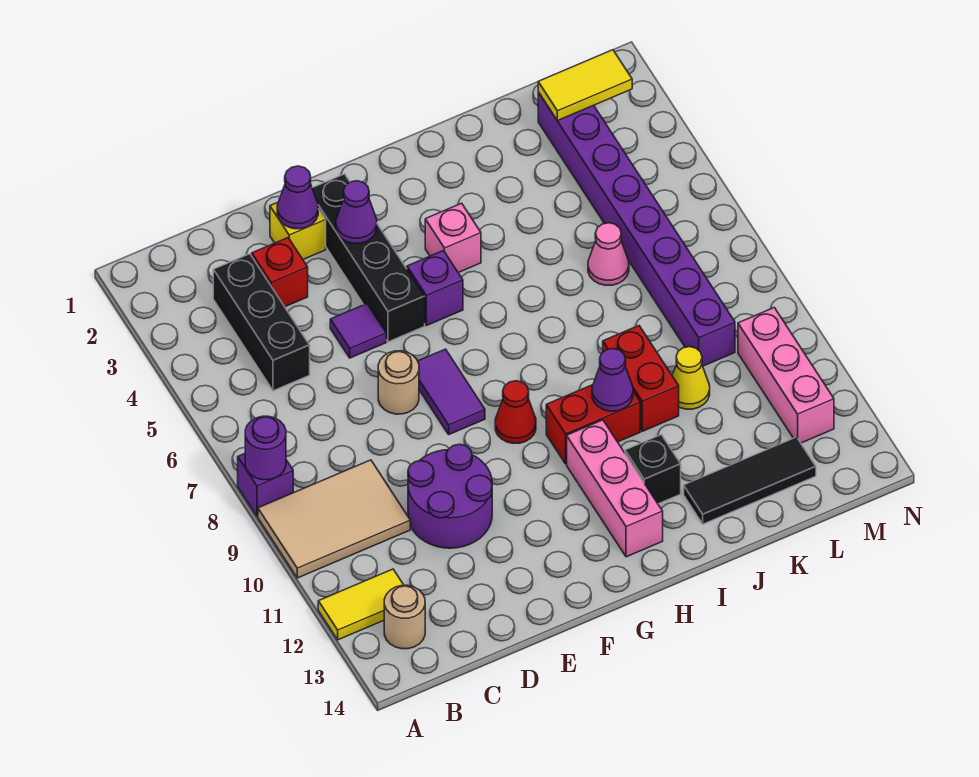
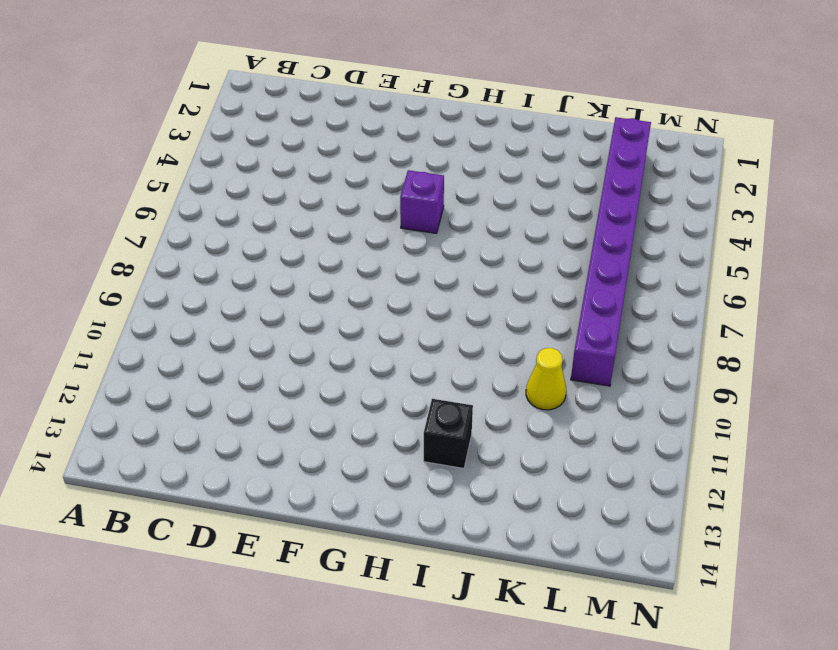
none -> purple brick A8 level 1
none -> tan tile A9:C10 level 1
none -> yellow tile A12:B12 level 1

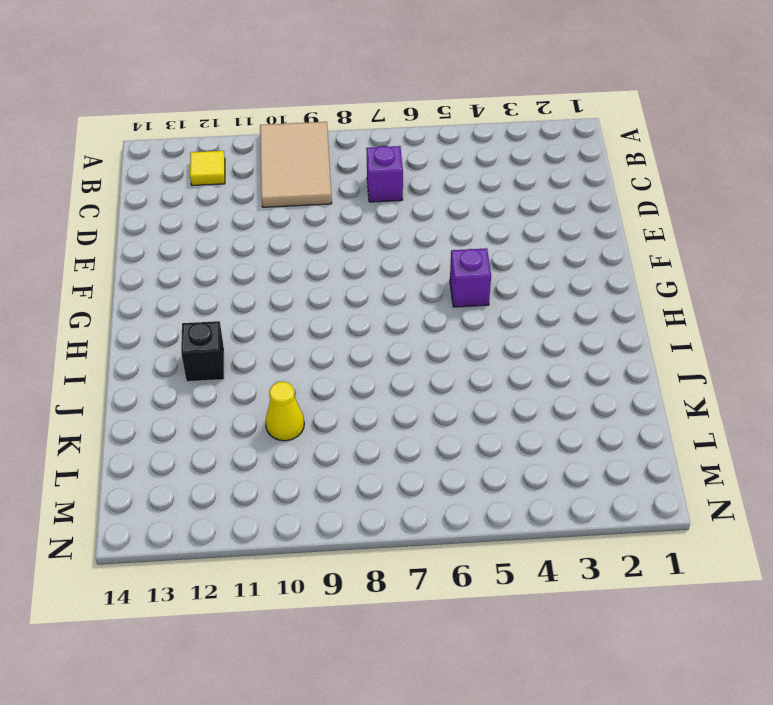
yellow tile B12 level 1 -> yellow tile A12:B12 level 1
purple brick C7 level 1 -> purple brick A8 level 1
none -> tan round brick B13 level 1
none -> black brick C3:C5 level 1
none -> red brick D3 level 1

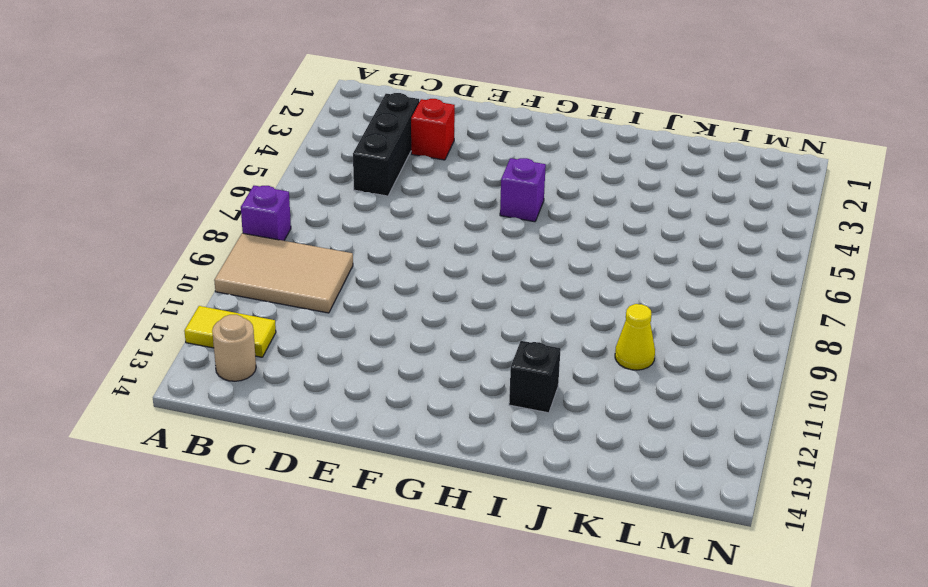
none -> purple round brick D10:E11 level 1
none -> yellow brick E2 level 1
none -> purple tile E5 level 1

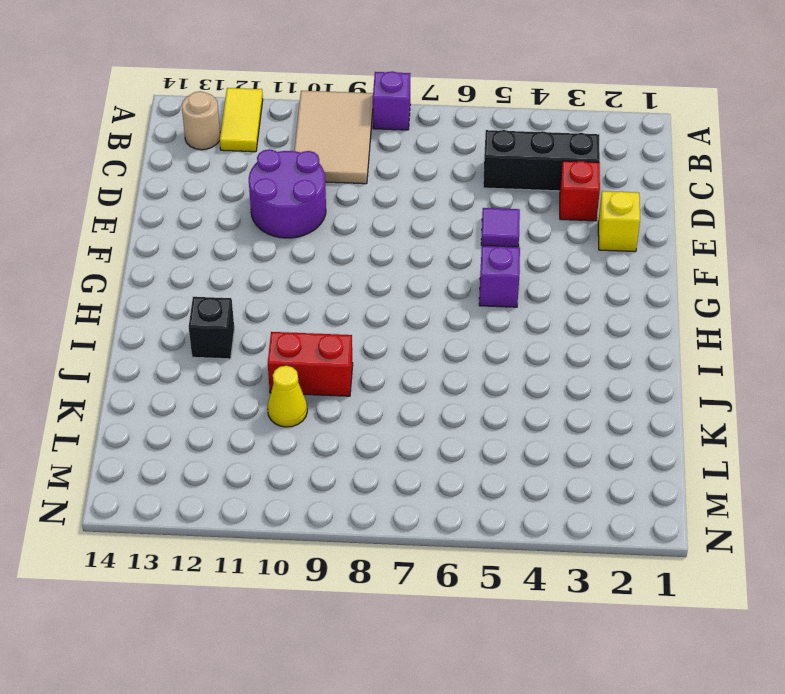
none -> tan round brick E7 level 1
none -> black brick F2:F5 level 1
none -> purple tile F7:F8 level 1

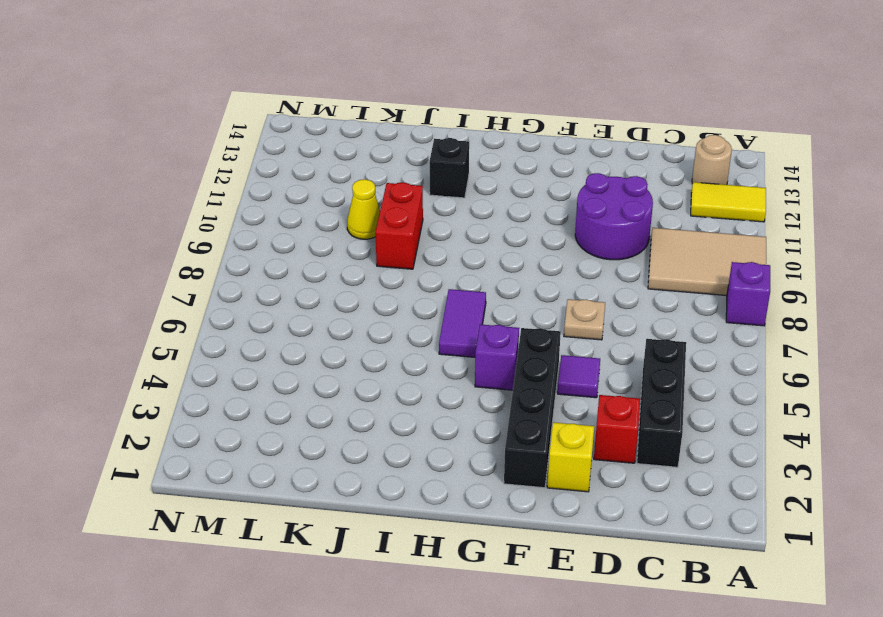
tan plate E7 level 1 -> tan round brick E7 level 1
purple tile H6:H7 level 1 -> purple tile F7:F8 level 1
none -> red cone G9 level 1
none -> pink brick H4 level 1
none -> red brick H10:I10 level 1

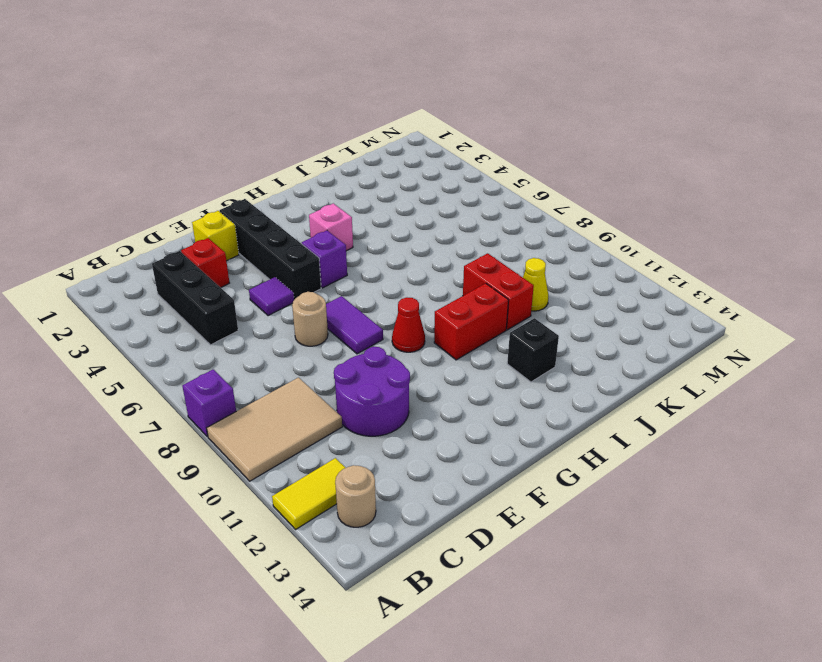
none -> pink brick H11:H13 level 1
none -> black tile J13:L13 level 1
none -> pink cone K6 level 1

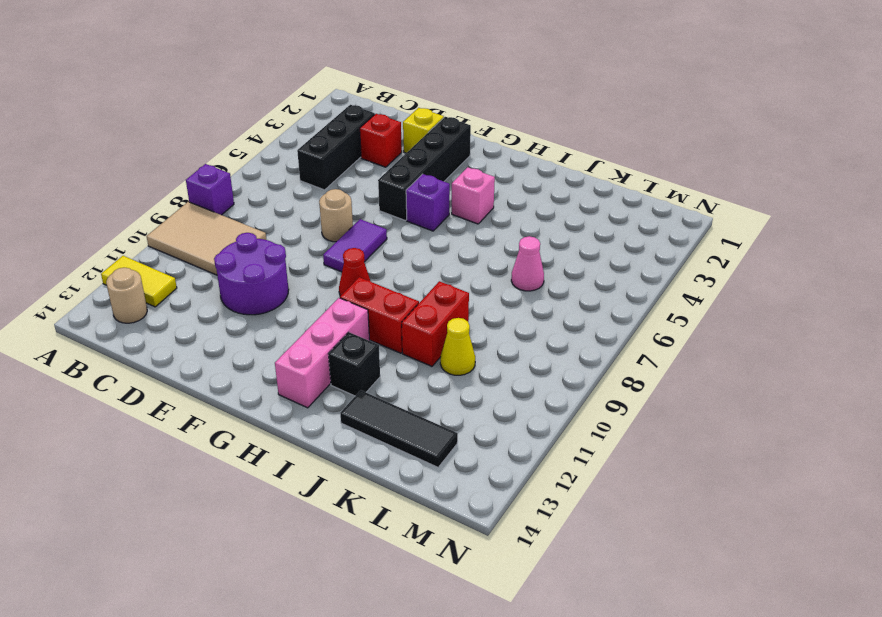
none -> purple tile E5 level 1
none -> purple brick L2:L9 level 1
none -> pink brick M10:M12 level 1

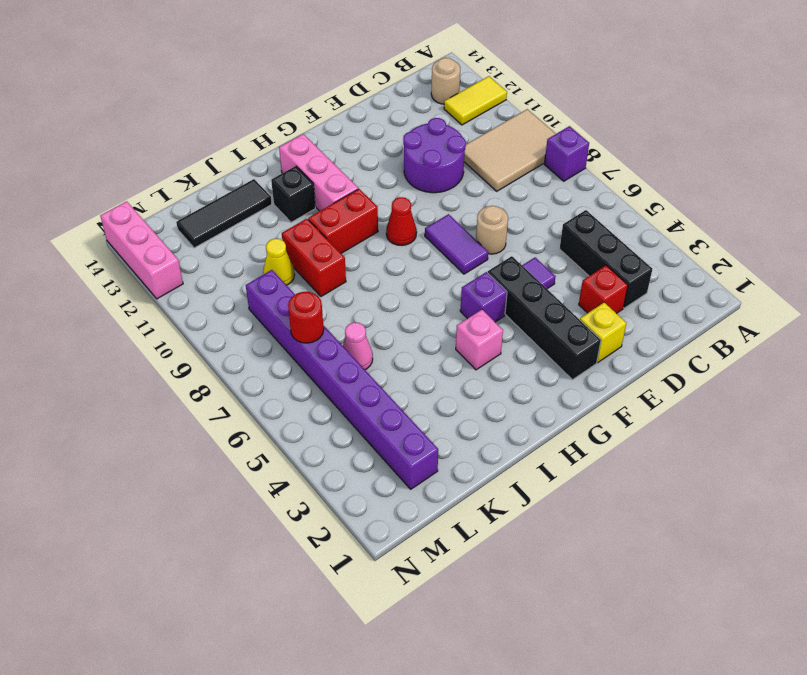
red round brick L7 level 2 -> none
pink brick N12:N14 level 1 -> pink brick M10:M12 level 1
none -> purple round brick A8 level 2
none -> purple cone E2 level 2
none -> purple cone F3 level 2

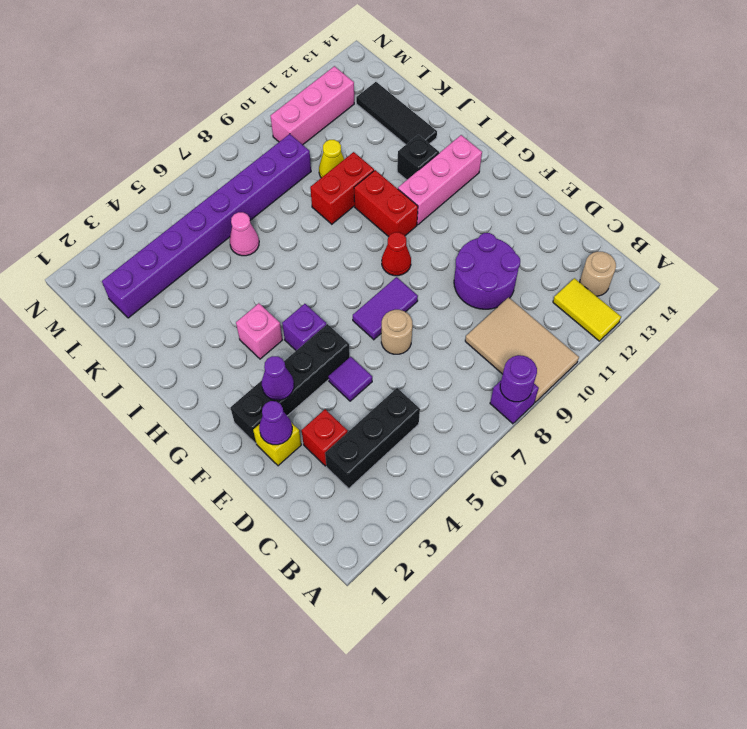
none -> purple cone I10 level 2
none -> yellow tile L2:M2 level 2

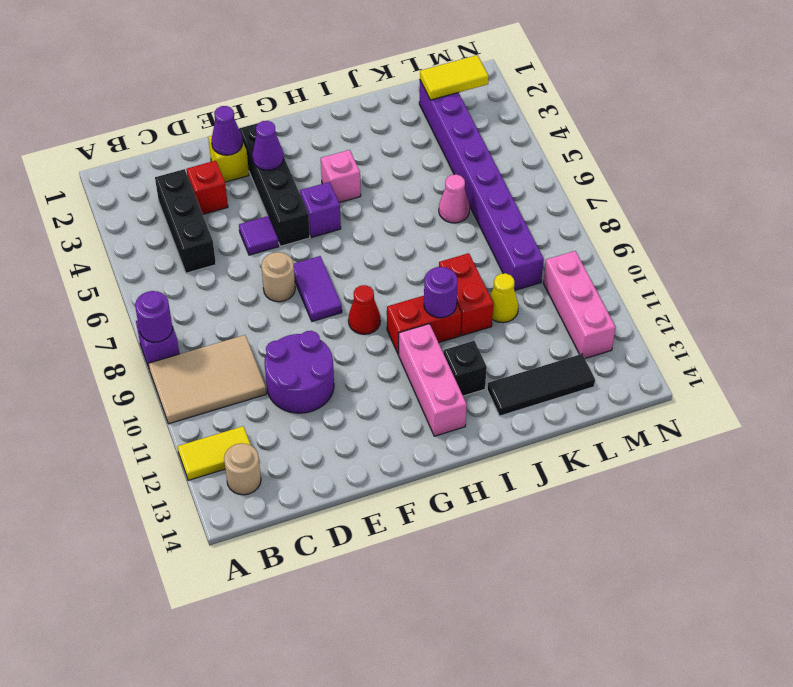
purple round brick I10 level 2 -> purple cone I10 level 2

